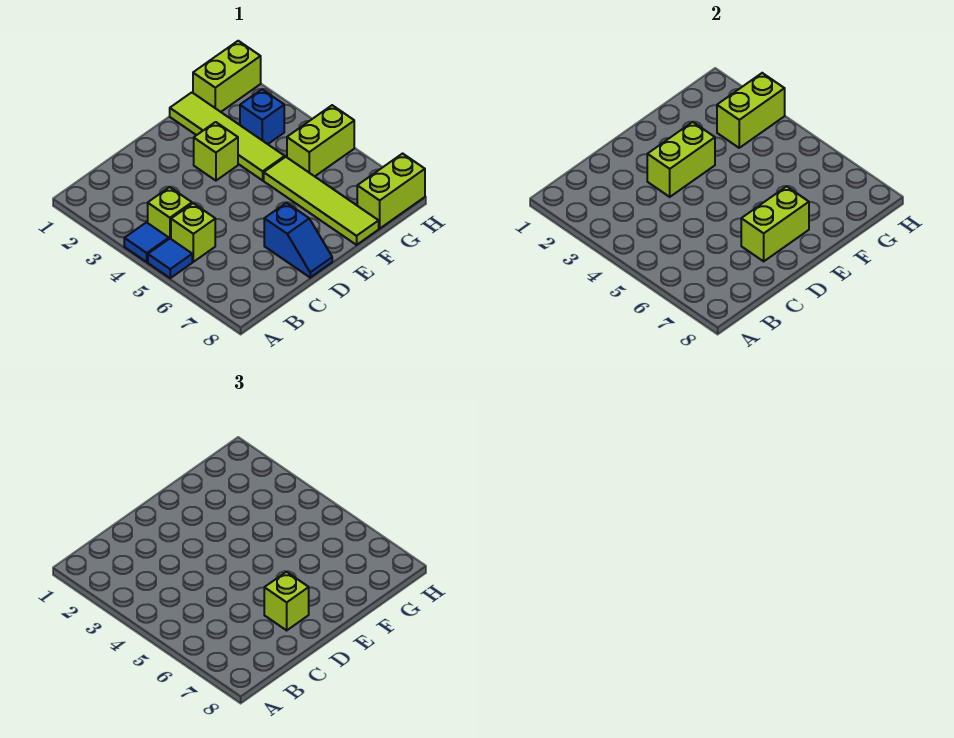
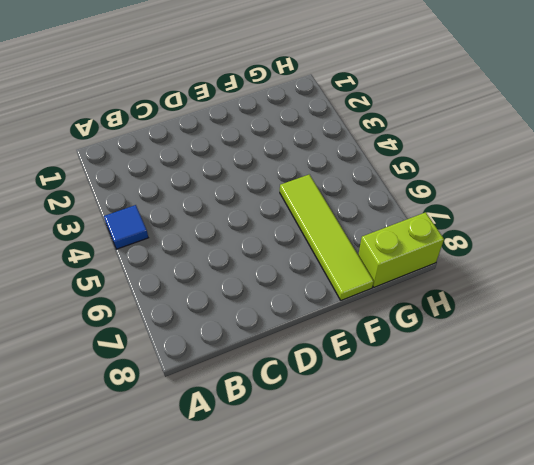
none -> blue tile A5 level 1
none -> lime brick B4 level 1
none -> lime brick B5 level 1

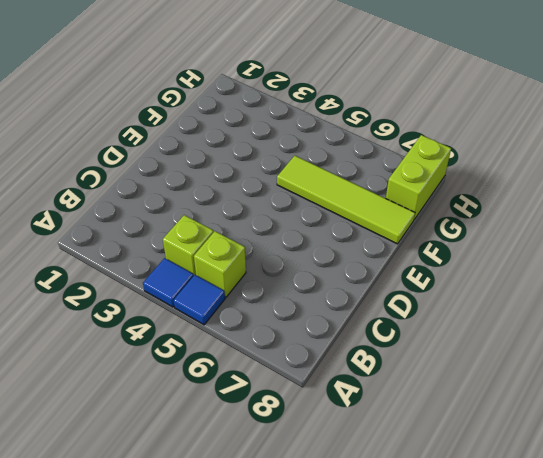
none -> blue slope D7:D8 level 1 top 7
none -> lime brick E3 level 1
none -> lime tile F1:F4 level 1

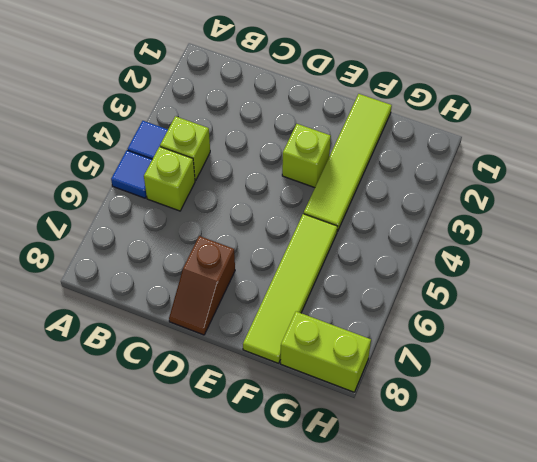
brown slope D7:D8 level 1 top 7 -> blue slope D7:D8 level 1 top 7
none -> lime brick G1:H1 level 1
none -> blue brick G3 level 1
none -> lime brick G5:H5 level 1

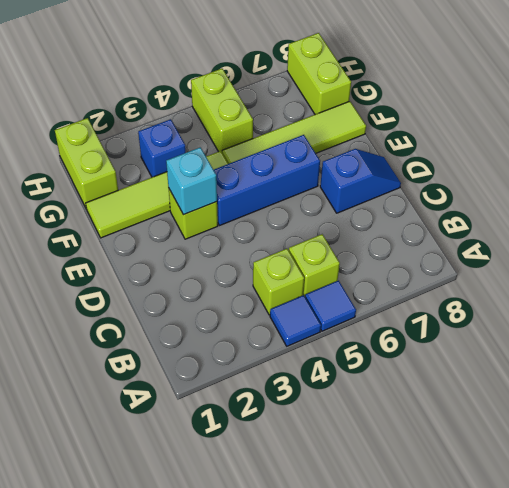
cyan brick E3 level 2 -> lime brick D3:E3 level 2
blue brick E4:E6 level 1 -> none
none -> lime brick D7:E7 level 2
none -> lime brick G3:H3 level 2
none -> lime brick D7 level 3

